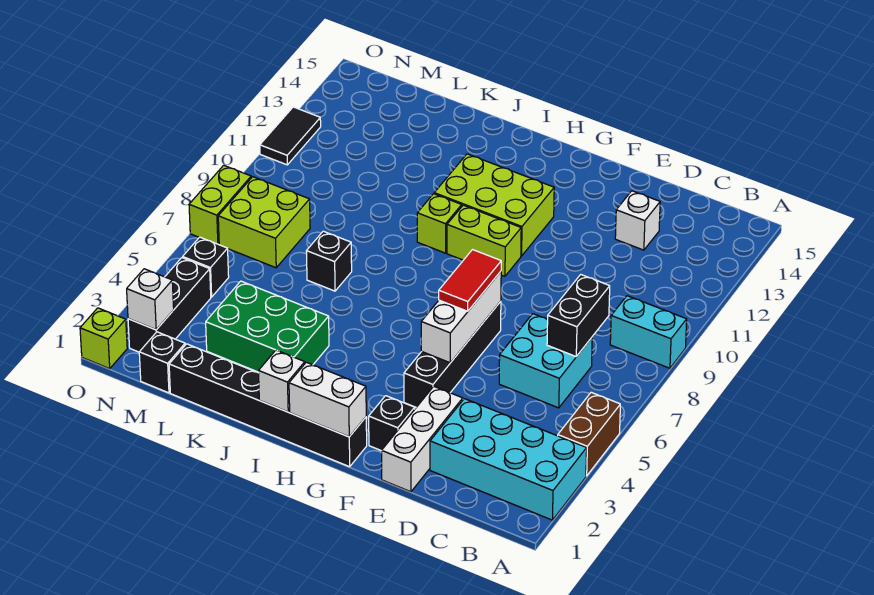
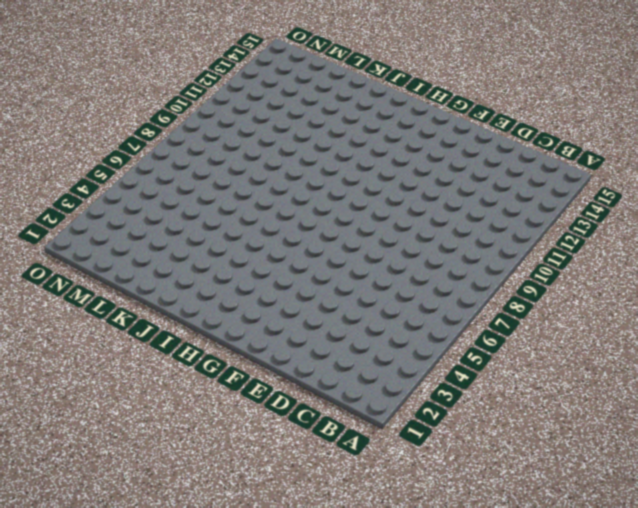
none -> cyan brick A2:D3 level 1
none -> brown brick A4:A5 level 1
none -> cyan brick A9:B9 level 1

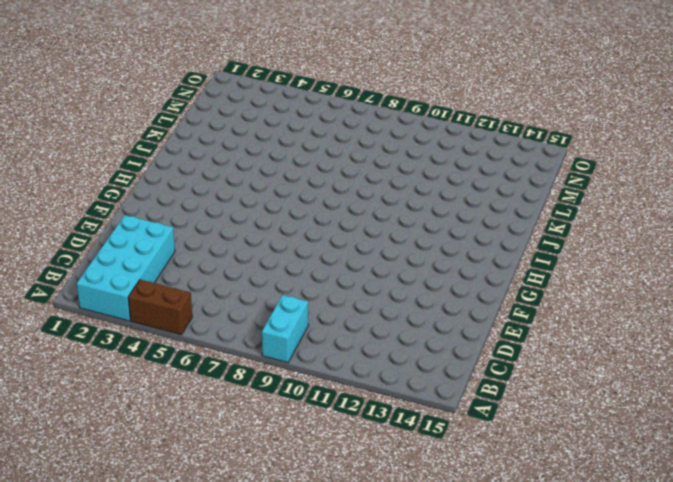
none -> cyan brick C6:D7 level 1
none -> white brick D13 level 1
none -> white brick E1:E3 level 1

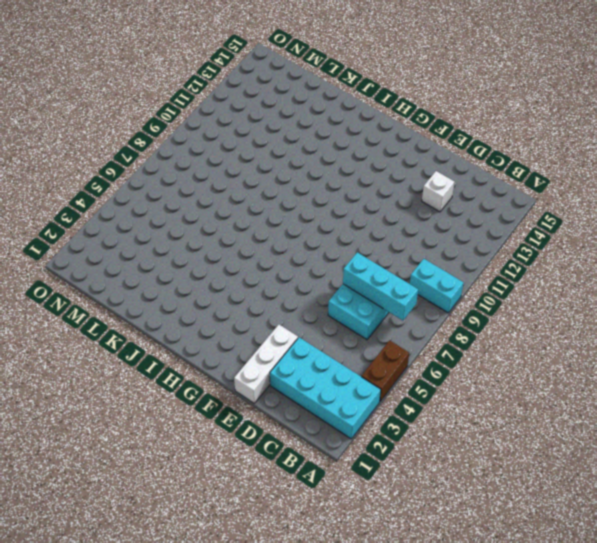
cyan brick B7:D7 level 2 -> black brick C7:C8 level 2
none -> black brick F2 level 1
none -> black brick F4:F7 level 1
none -> black brick G1:L1 level 1

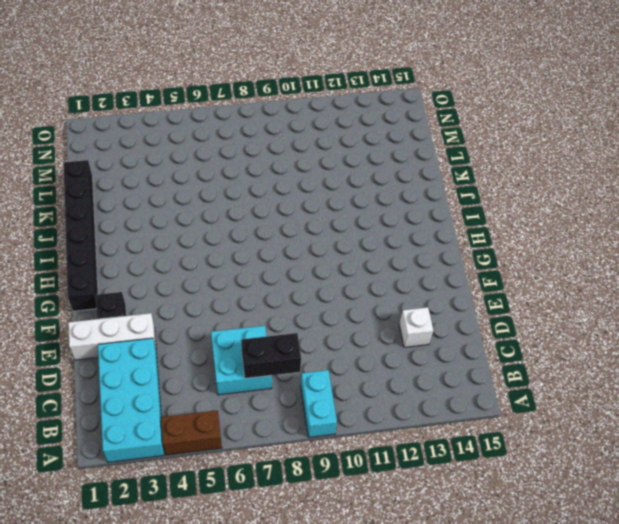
none -> black brick F4:F7 level 1
none -> lime brick G10:H10 level 1
none -> lime brick G11:I12 level 1

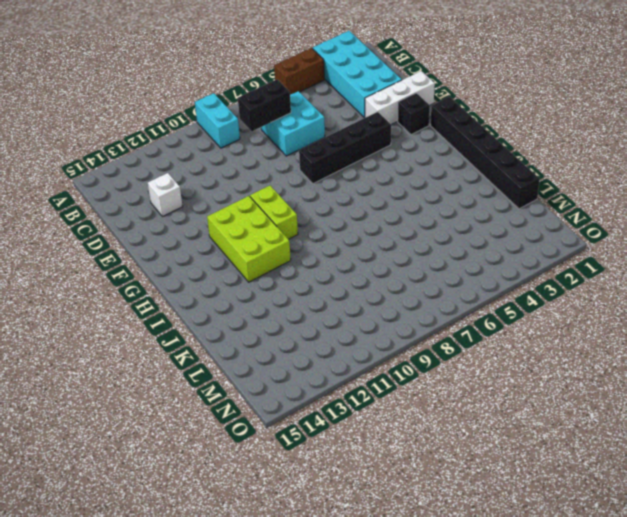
none -> lime brick I10 level 1
none -> green brick J3:L4 level 1
none -> black brick K7 level 1

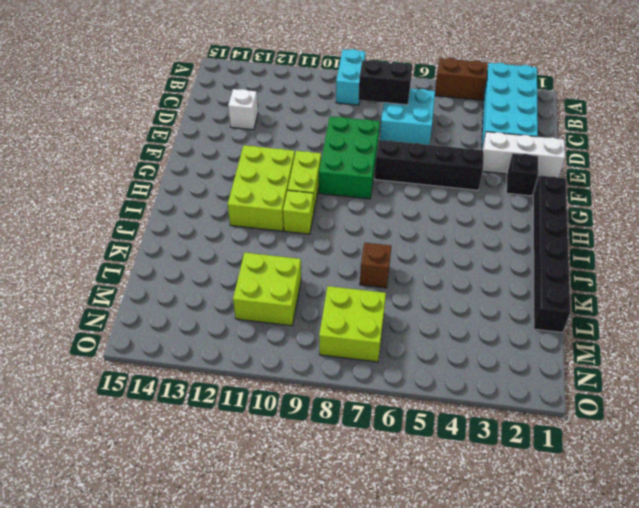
green brick E8:G9 level 1 -> green brick J3:L4 level 1
brown brick K7 level 1 -> black brick K7 level 1
lime brick L10:M11 level 1 -> none
none -> black brick M1 level 1
none -> black brick N2:N4 level 1
none -> black brick N5 level 1

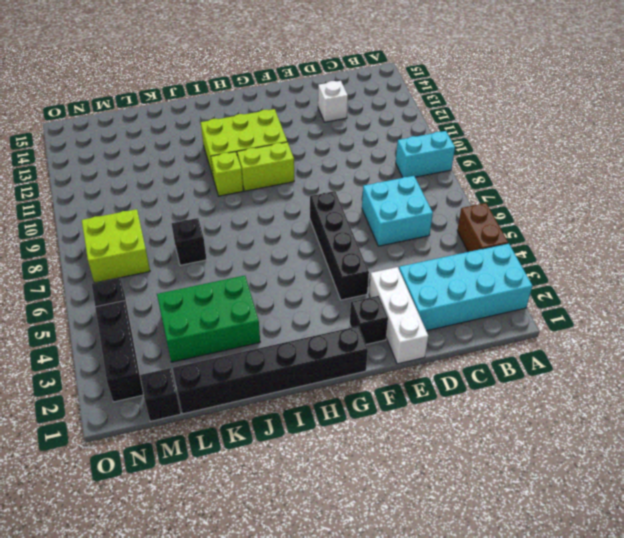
none -> lime brick O1 level 1
none -> lime brick O7:O8 level 1
none -> black tile O11:O12 level 1

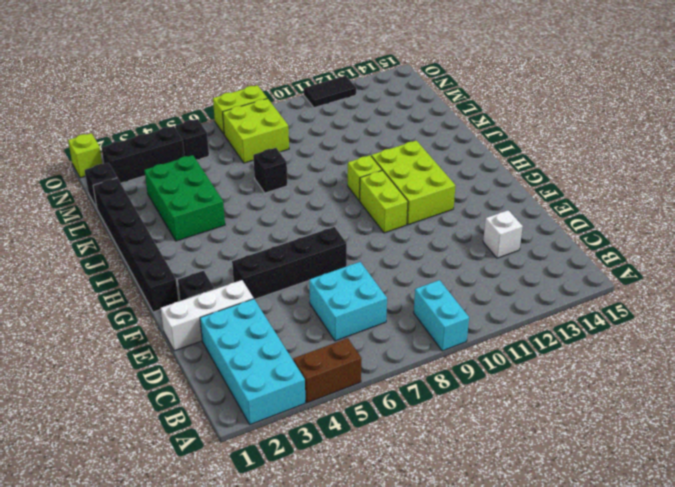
none -> black brick C7:C8 level 2
none -> white brick F5:F7 level 2
none -> white brick G1:H1 level 2

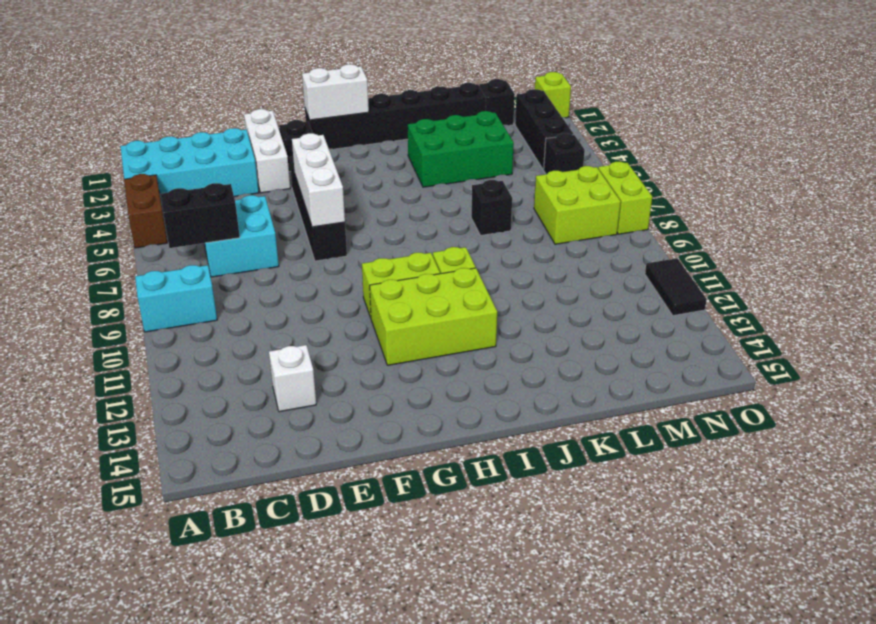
black brick B7:C7 level 2 -> black brick C7:C8 level 2
none -> white brick I1 level 2
none -> white brick N2 level 2
none -> red tile F6:F7 level 3

